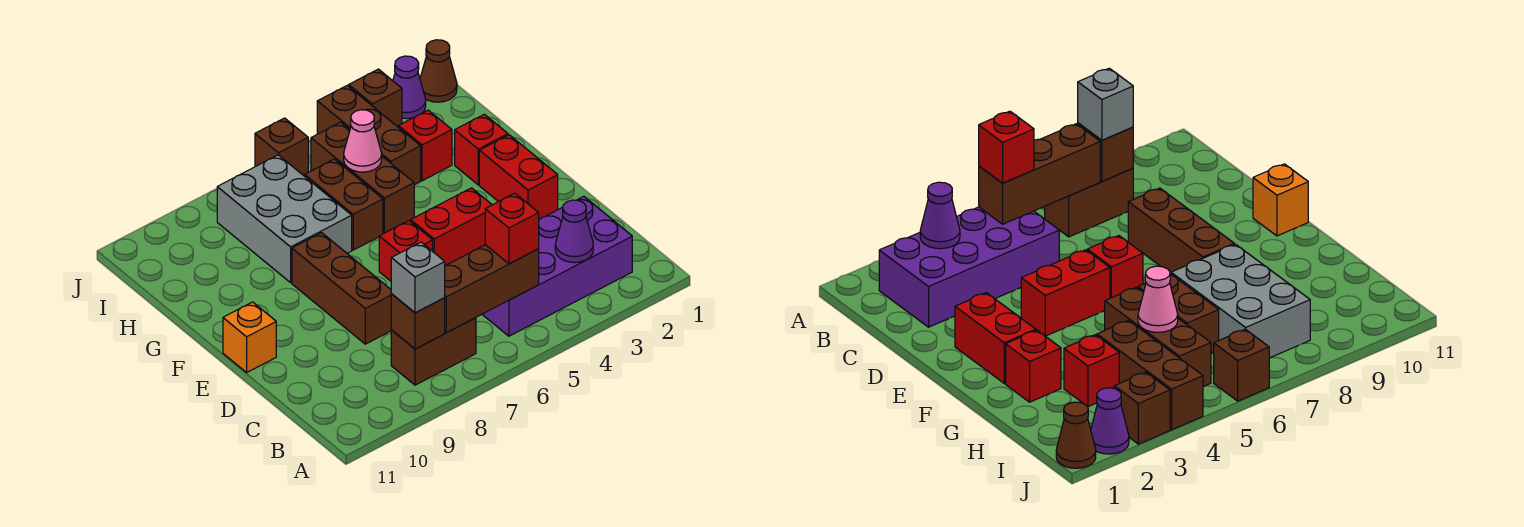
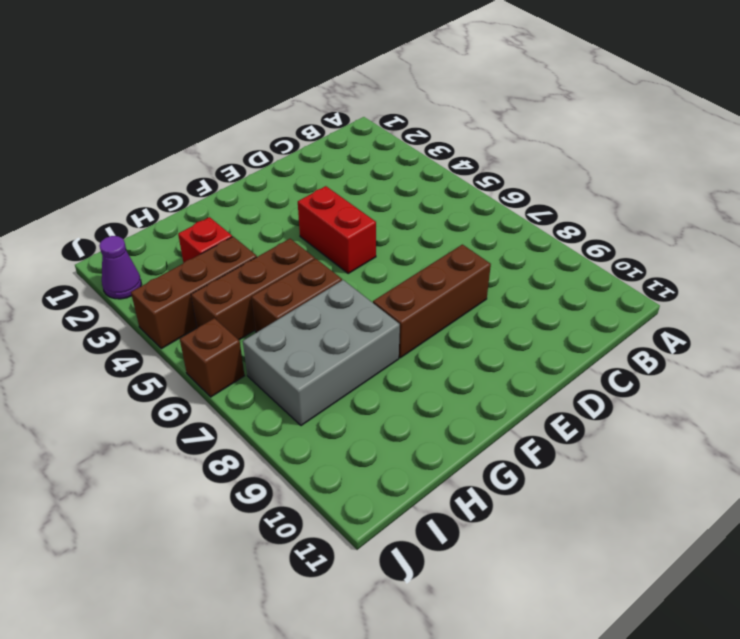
none -> purple brick B2:C5 level 1
none -> brown brick B7:B8 level 1
none -> red brick E2:F2 level 1

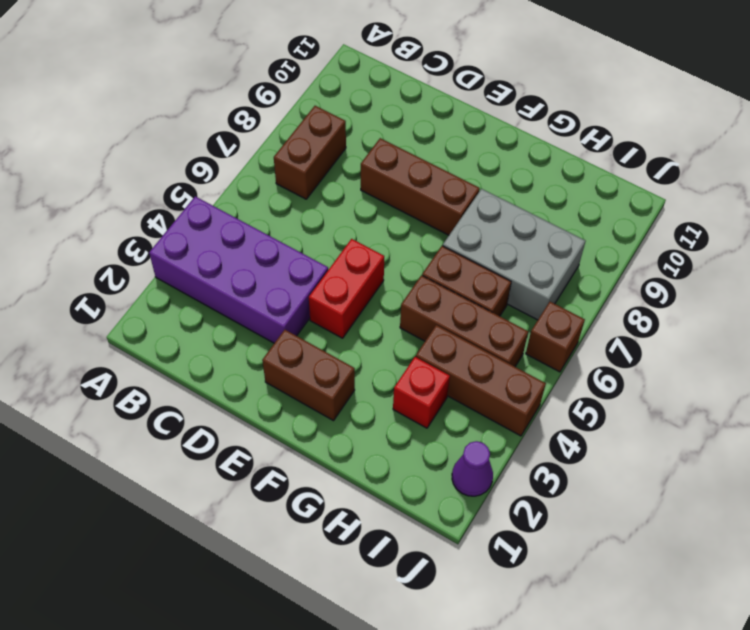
purple brick A3:D4 level 1 -> purple brick B2:C5 level 1
brown brick E2:F2 level 1 -> red brick E2:F2 level 1
none -> red brick E6 level 1
none -> orange brick E11 level 1
none -> red brick G2 level 1

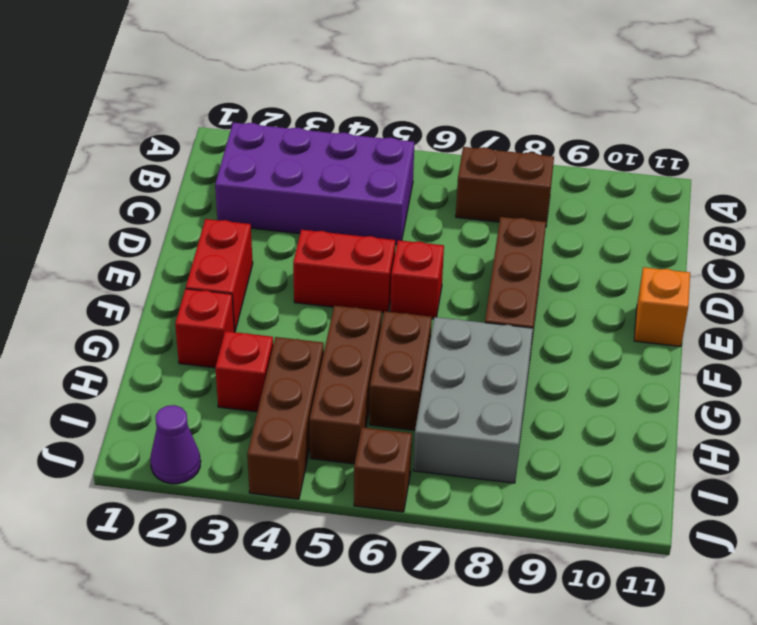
none -> brown cone J1 level 1
none -> brown brick J3 level 1
none -> purple cone B3 level 2

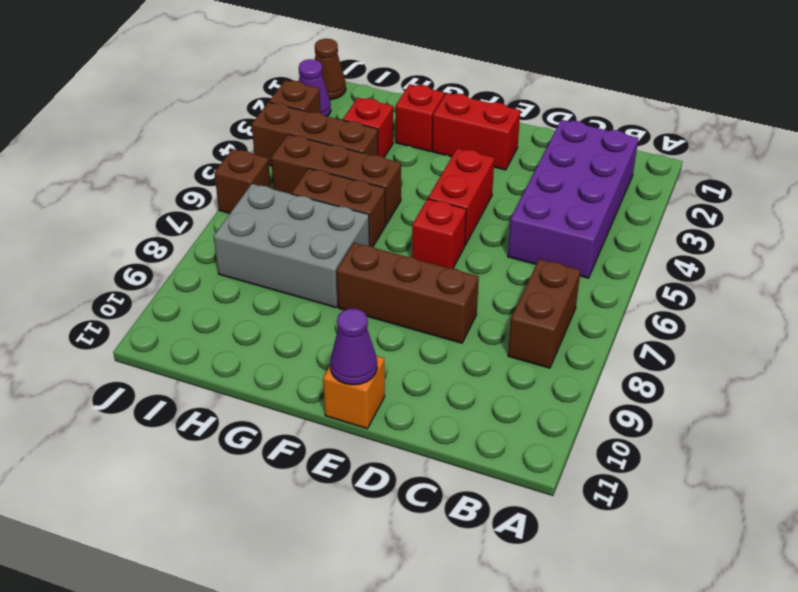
purple cone E11 level 2 -> purple cone B3 level 2
none -> brown brick B5:B7 level 2
none -> brown brick B8 level 2
none -> pink cone H5 level 2

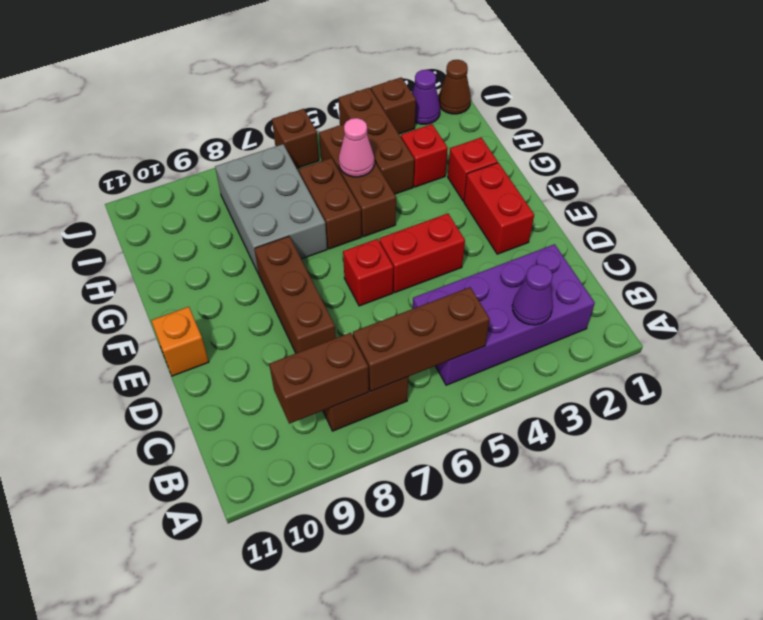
brown brick B8:B9 level 2 -> brown brick B8 level 2
none -> red brick B5 level 3
none -> grey brick B8 level 3

